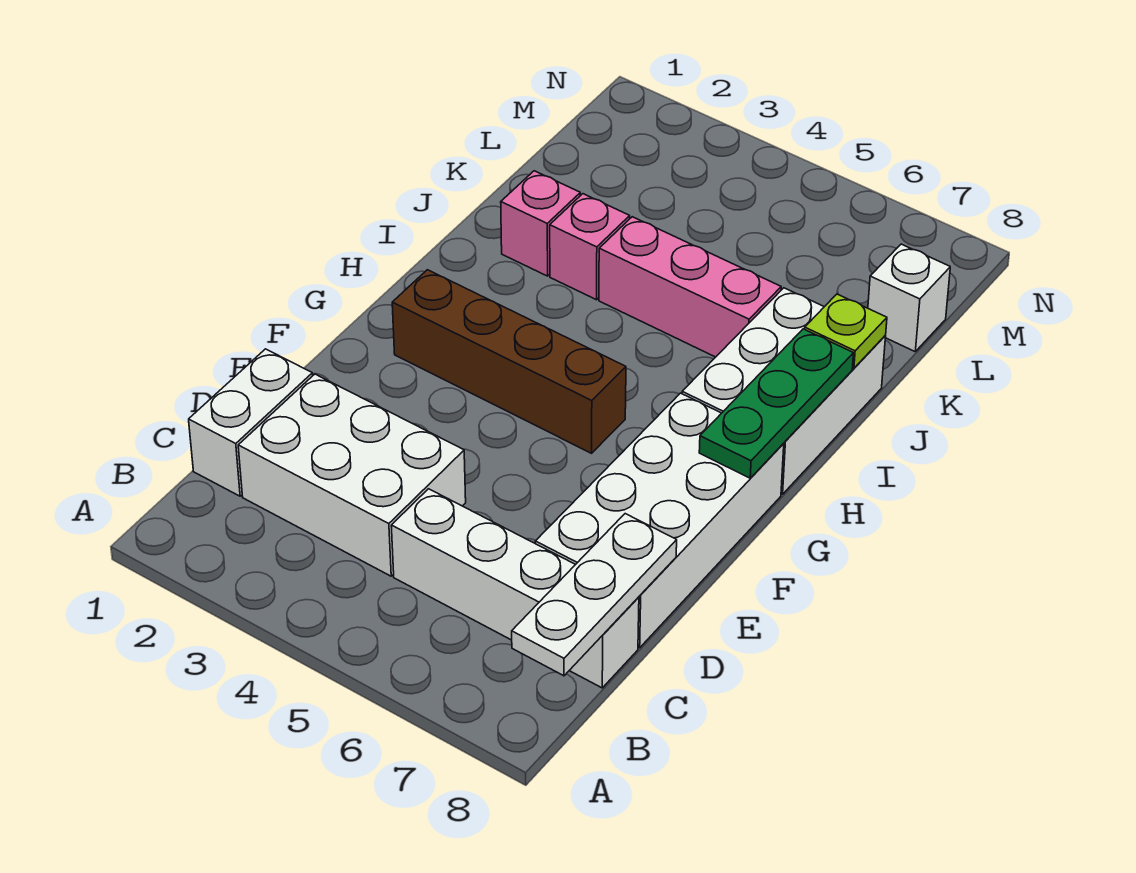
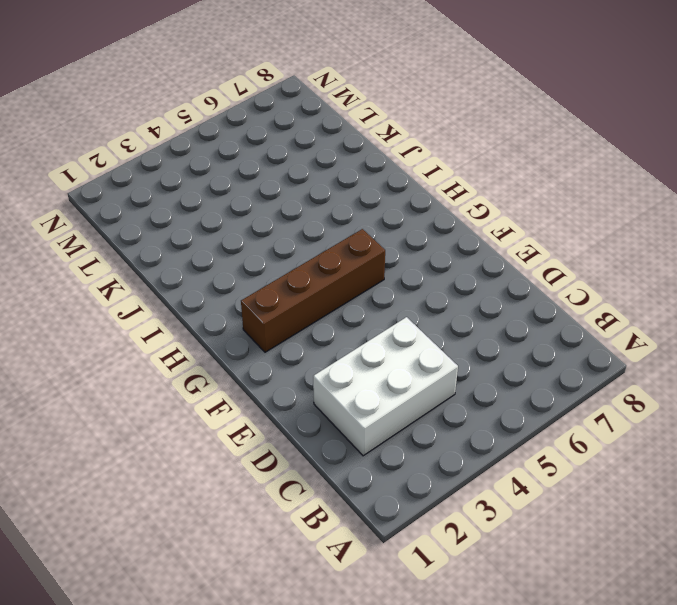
none -> white brick C1:D1 level 1
none -> white brick C5:C8 level 1
none -> white brick D7:G8 level 1

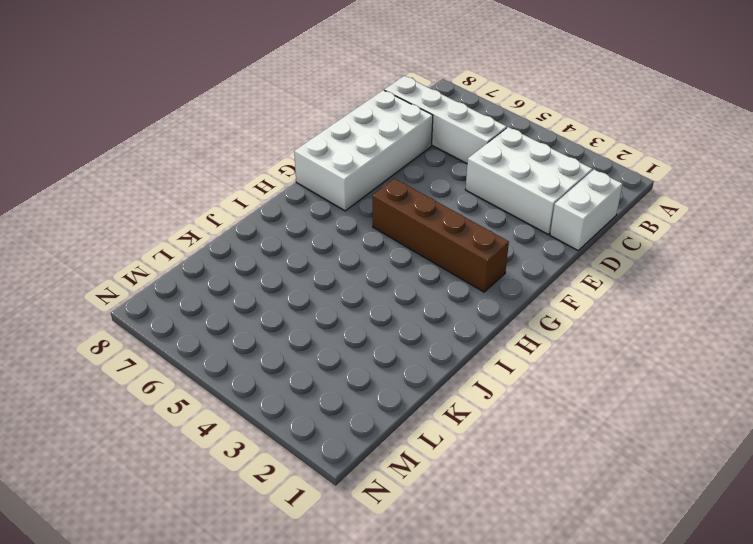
none -> white brick H7:J8 level 1
none -> pink brick J2 level 1
none -> pink brick J3 level 1

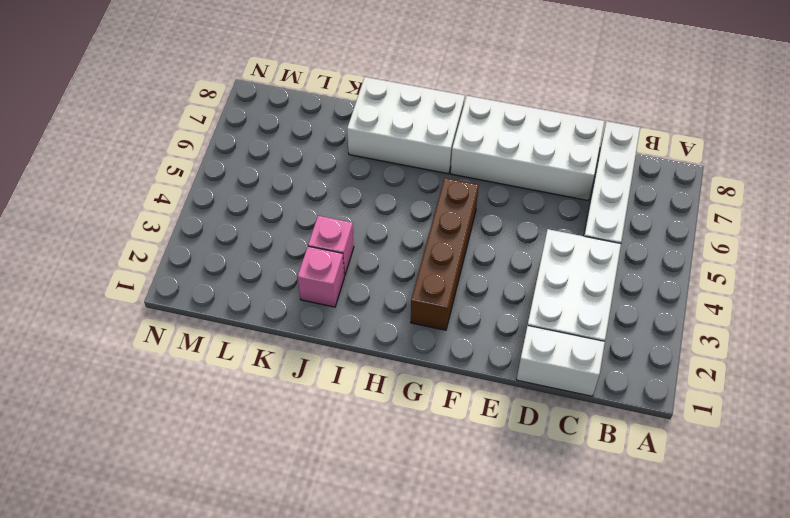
none -> pink brick J4:J6 level 1
none -> white brick L8 level 1
none -> white plate B8:D8 level 2

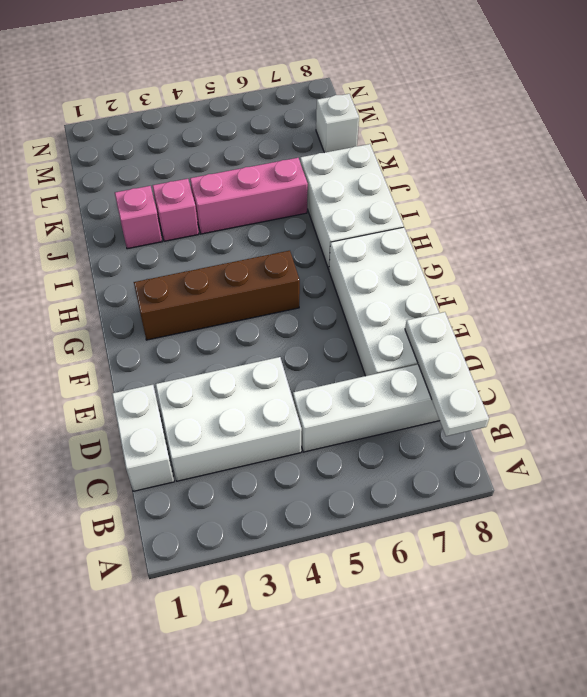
none -> green plate G8:I8 level 2
none -> lime plate J8 level 2

